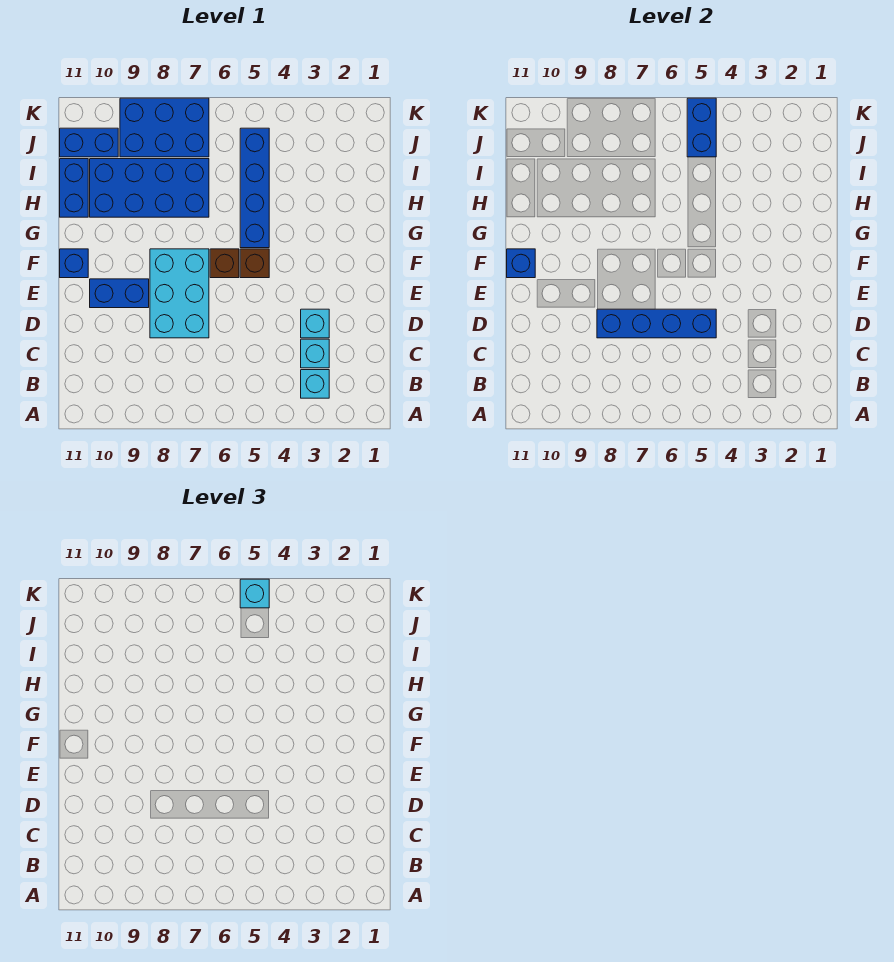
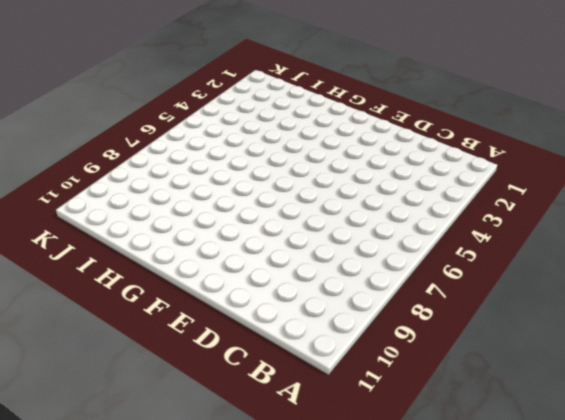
none -> cyan brick B3 level 1
none -> cyan brick C3 level 1
none -> cyan brick D3 level 1

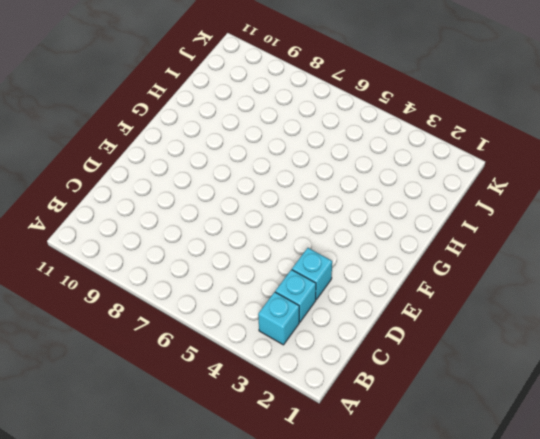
none -> cyan brick D7:F8 level 1
none -> blue brick E9:E10 level 1
none -> brown brick F5 level 1

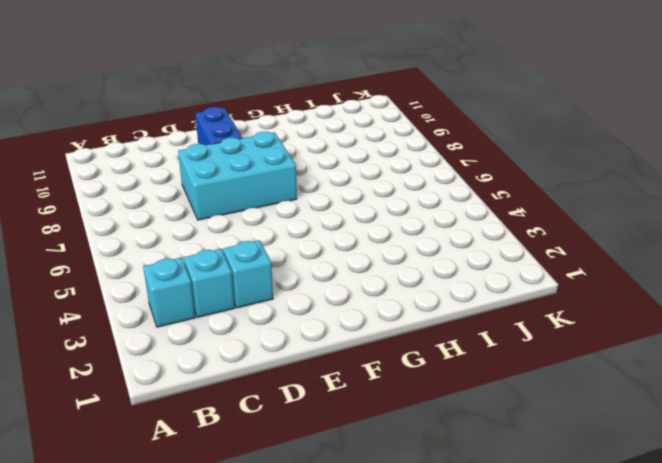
none -> brown brick F5 level 1
none -> brown brick F6 level 1
none -> blue brick F11 level 1

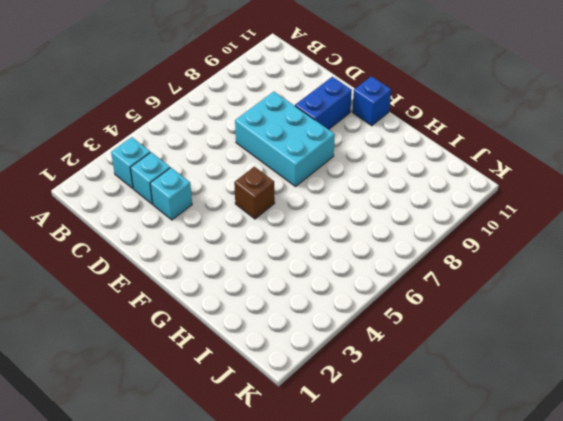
none -> brown brick F6 level 1
none -> blue brick G5:J5 level 1
none -> blue brick H7:I10 level 1

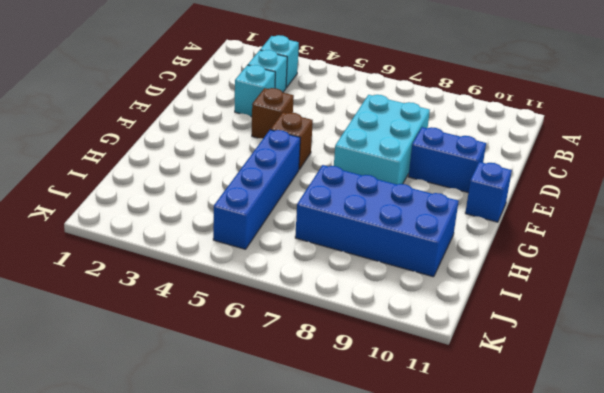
brown brick E4 level 1 -> brown brick F6 level 1
none -> blue brick H11:I11 level 1
none -> blue brick J7:K9 level 1
none -> blue brick J10:J11 level 1

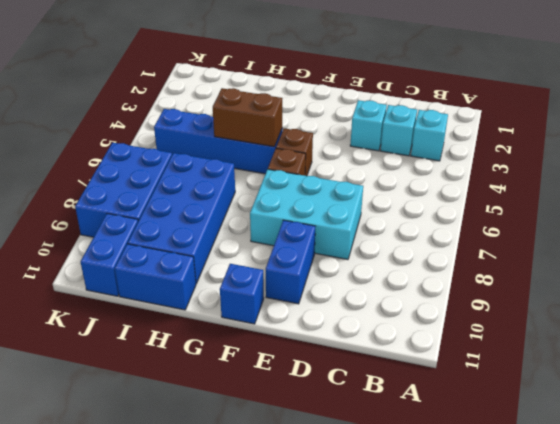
brown brick G5:H5 level 2 -> none
none -> blue brick D5:D8 level 2
none -> blue brick F11 level 2
none -> blue brick J5:K5 level 2

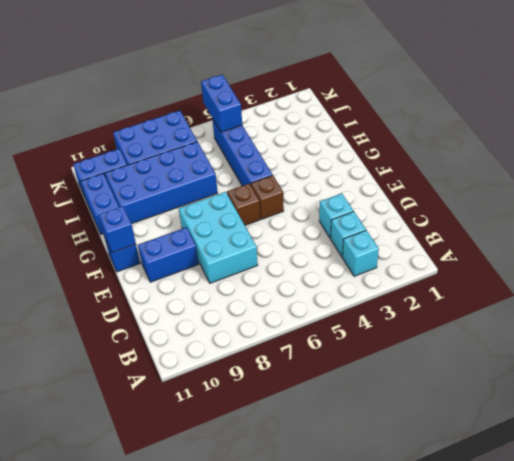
none -> blue brick D5:D8 level 2
none -> cyan brick K5 level 3

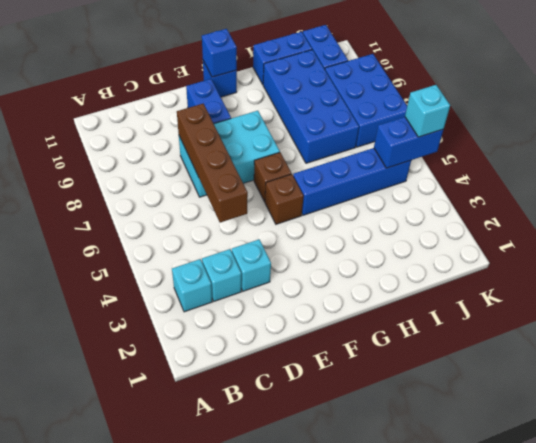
brown brick D5:D8 level 2 -> blue brick D5:D8 level 2

